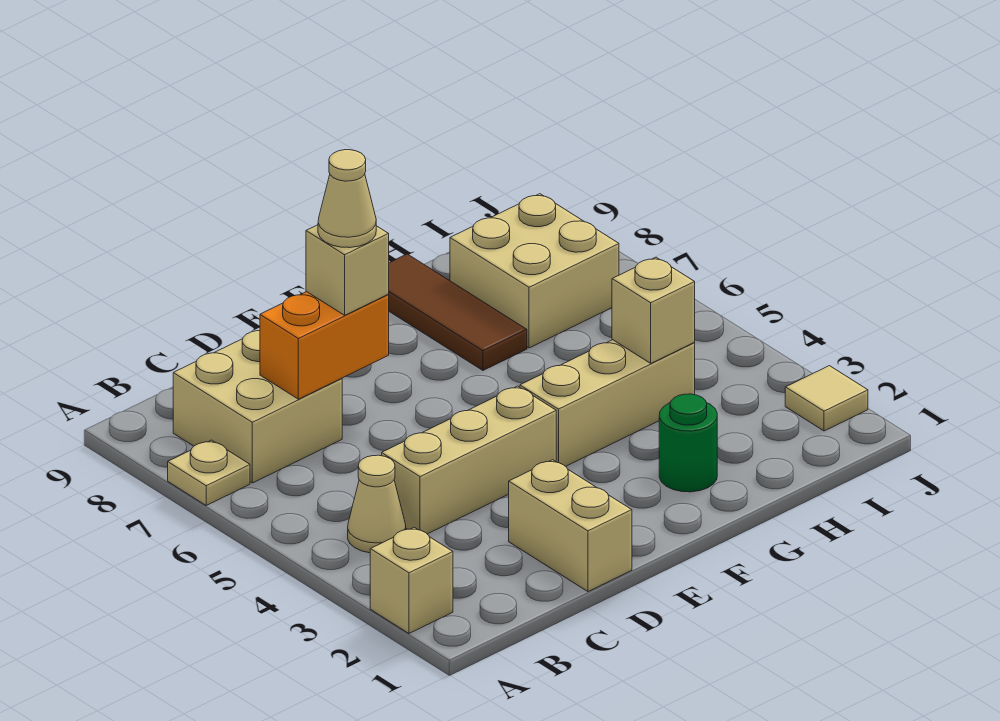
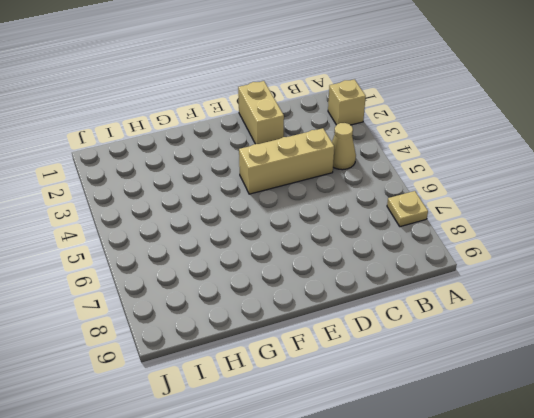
none -> tan brick B7:C8 level 1
none -> tan brick F4:H4 level 1
none -> green round brick G2 level 1

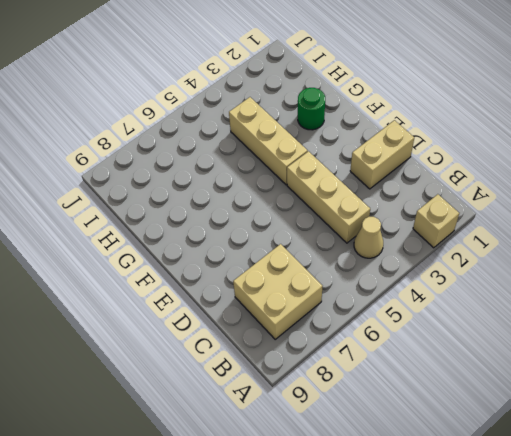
none -> tan plate A7 level 1
none -> brown tile G7:G9 level 1
none -> tan brick H7:I8 level 1

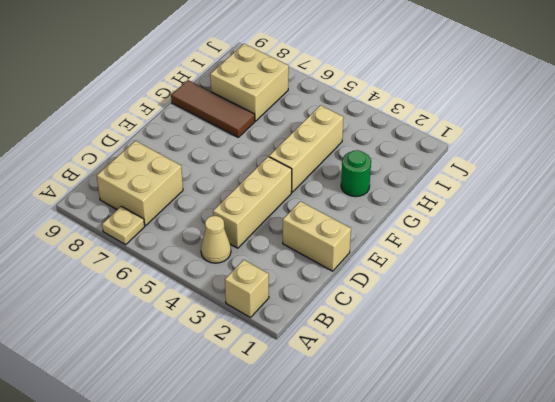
none -> tan tile J2 level 1
none -> orange brick C7:D7 level 2
none -> tan brick H4 level 2

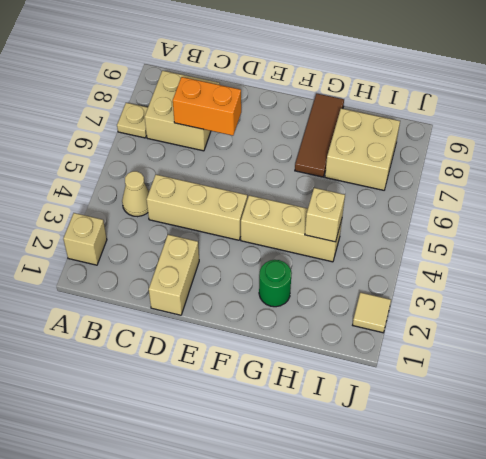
none -> tan brick D7 level 3
none -> tan cone D7 level 4

